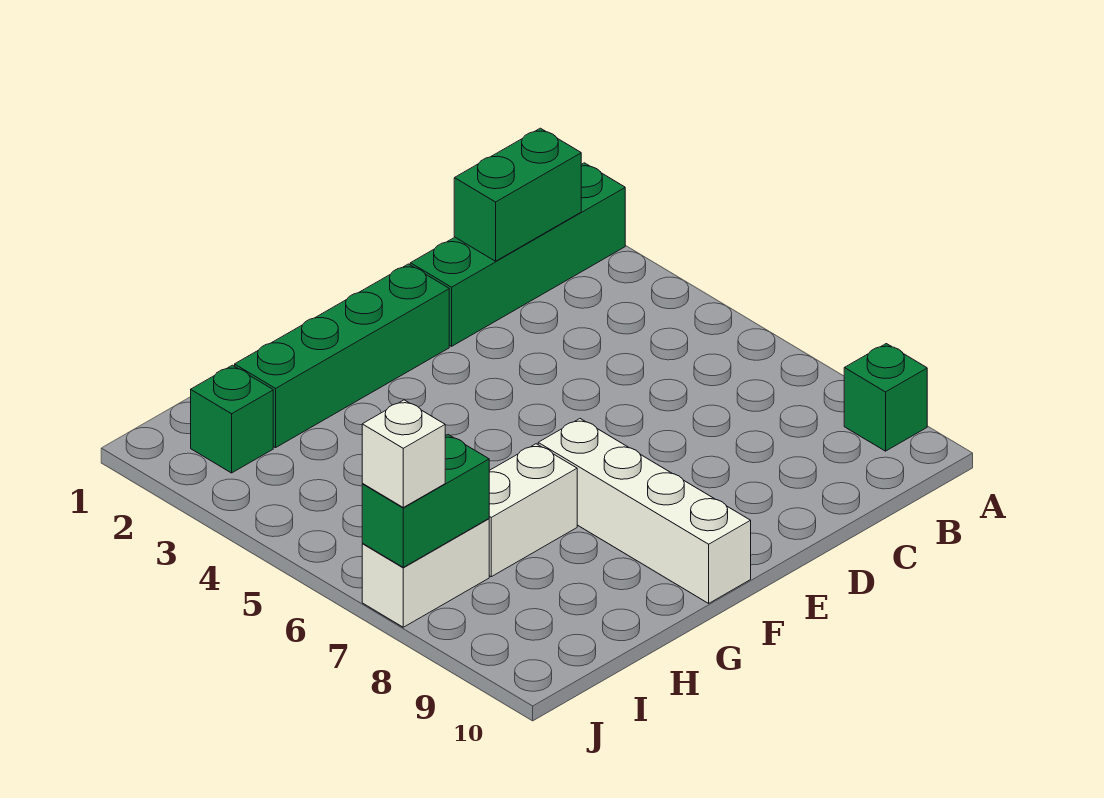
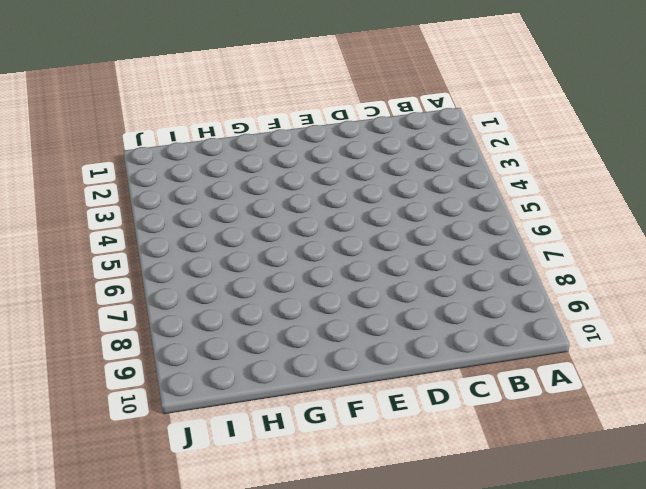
none -> green brick A2:D2 level 1
none -> green brick A9 level 1

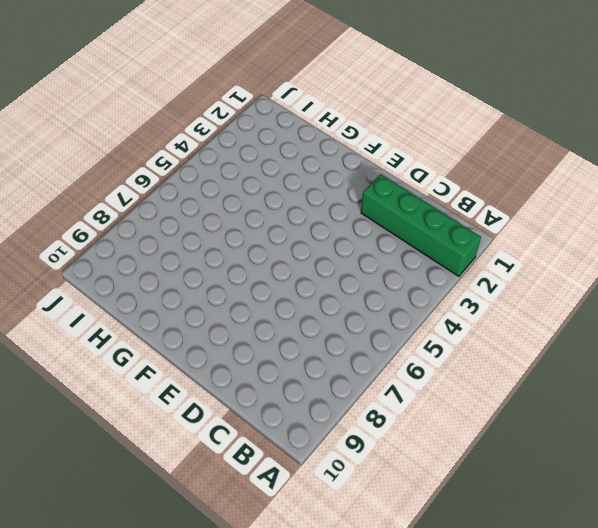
none -> green brick A9 level 1
none -> green brick E2:H2 level 1

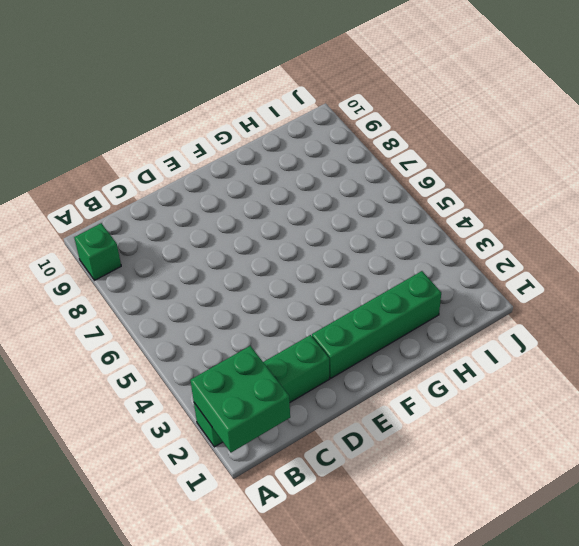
green brick A1:B2 level 2 -> green brick B2:C2 level 2
none -> white brick F7:F10 level 1
none -> white brick G7:H7 level 1

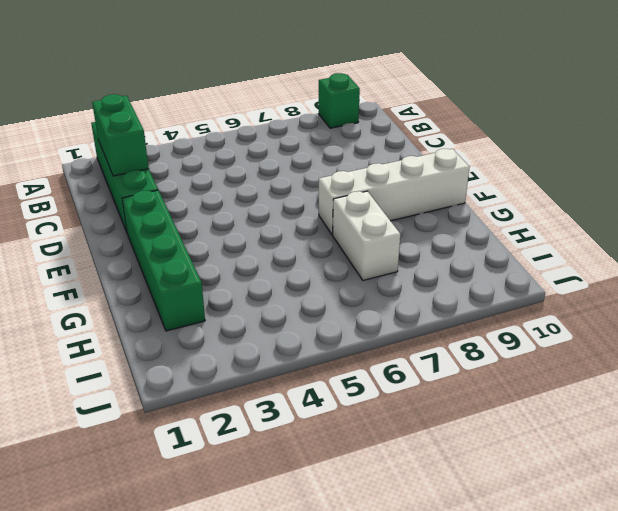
none -> green brick I2 level 1
none -> white brick I7:J7 level 1

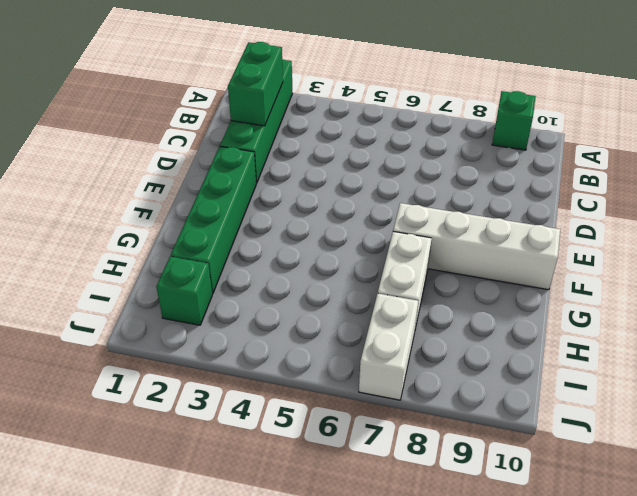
none -> green brick I7:J7 level 2
none -> white brick J7 level 3

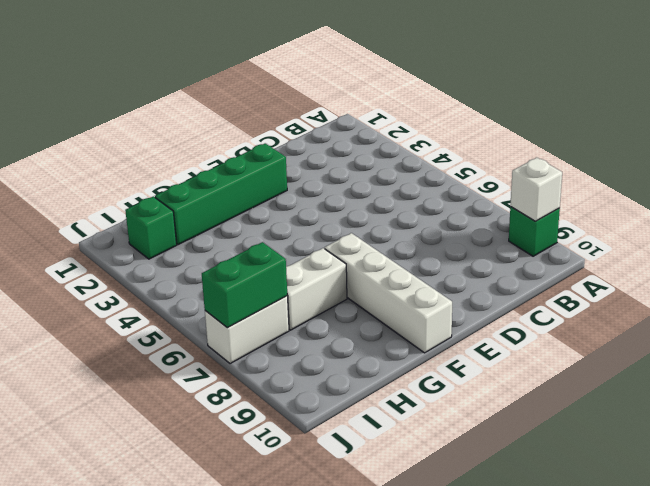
white brick A9 level 2 -> white brick J7 level 3
none -> green brick A2:D2 level 1
none -> green brick B2:C2 level 2

